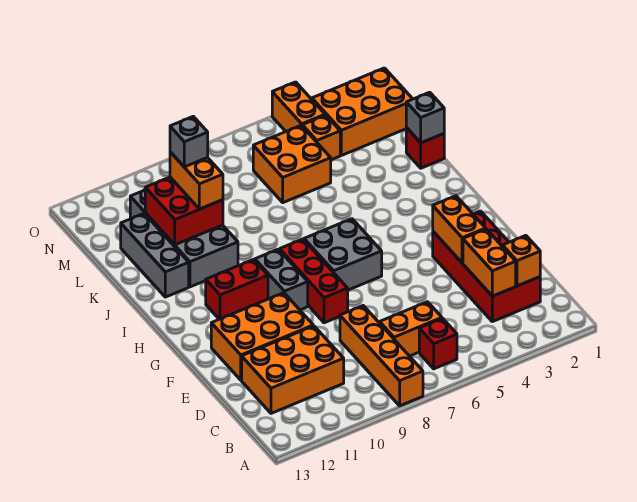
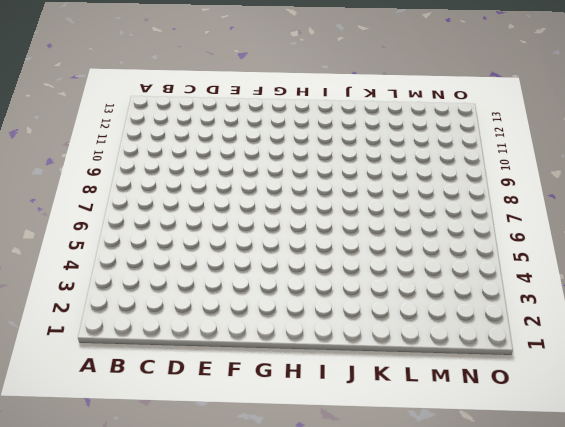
none -> orange brick A8:D8 level 1
none -> red brick B6 level 1
none -> red brick C2:F3 level 1

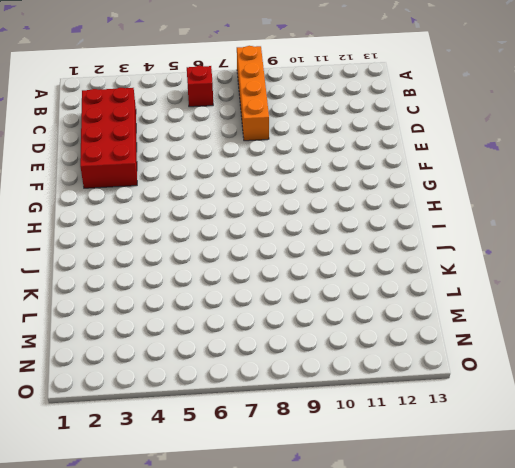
none -> orange brick C6:C7 level 1
none -> orange brick C10:D12 level 1
none -> orange brick E10:F12 level 1

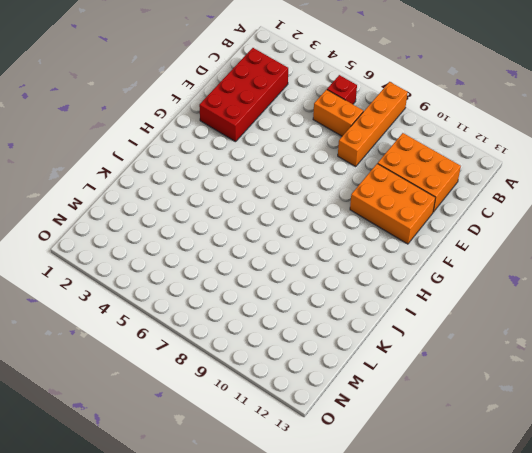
none -> red brick F8:H8 level 1
none -> grey brick G6:H7 level 1
none -> grey brick G9:H9 level 1

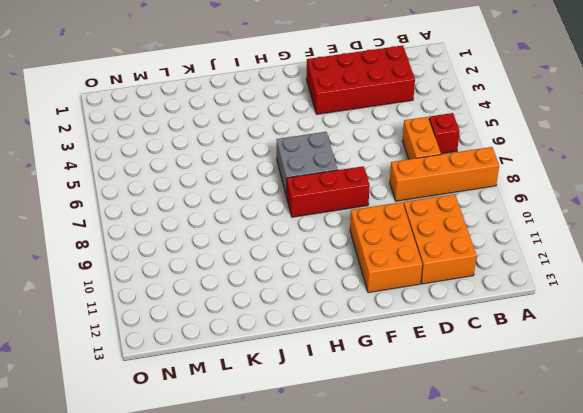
none -> grey brick G9:H9 level 1
none -> red brick H10:H11 level 1
none -> grey brick J10:M11 level 1

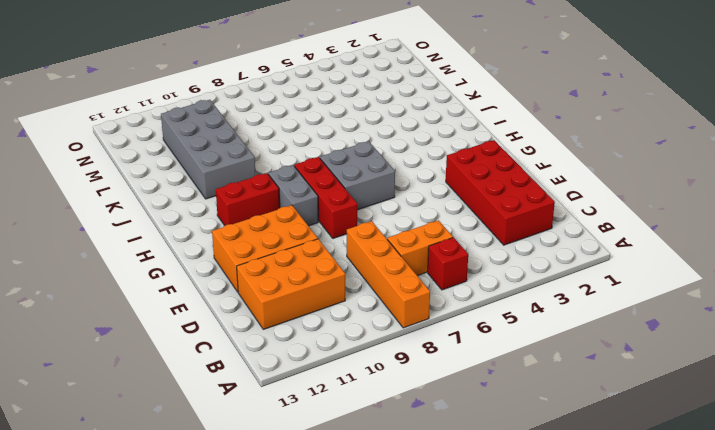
none -> grey brick J12:L12 level 1
none -> red brick K1 level 1
none -> orange brick L5:M6 level 1

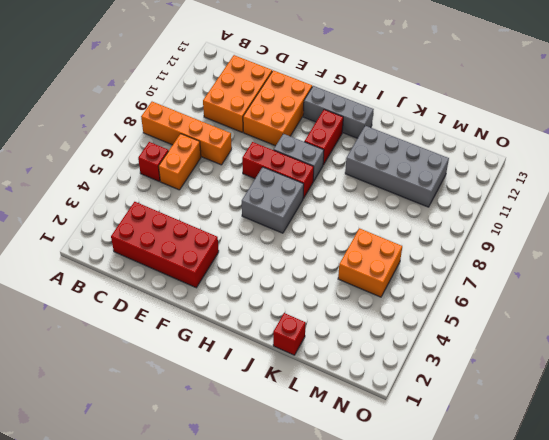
grey brick G12:I12 level 1 -> grey brick J12:L12 level 1
none -> orange brick M1:N3 level 1
none -> orange brick M4 level 1
none -> orange brick N4:O4 level 1

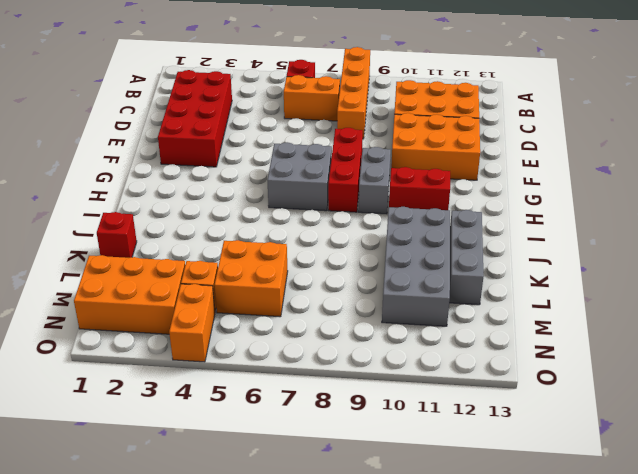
none -> orange brick C2 level 2
none -> orange brick C3:D3 level 2
none -> orange brick E3:F3 level 2

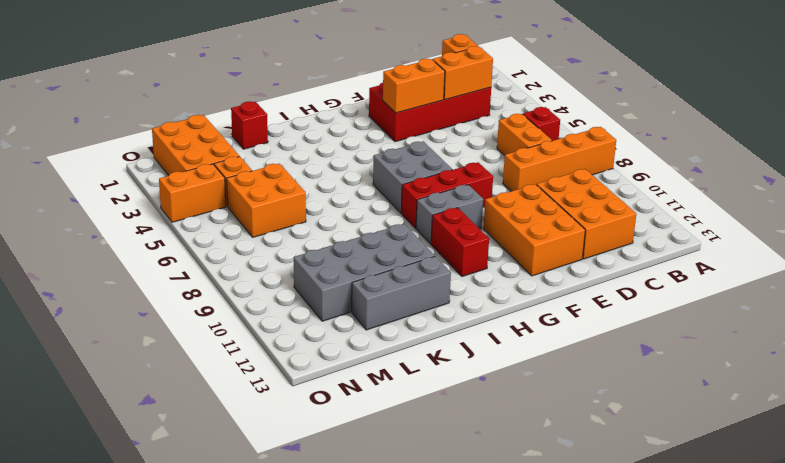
none -> grey brick K1 level 2
none -> red brick K10:L11 level 2
none -> orange brick K10:L10 level 3

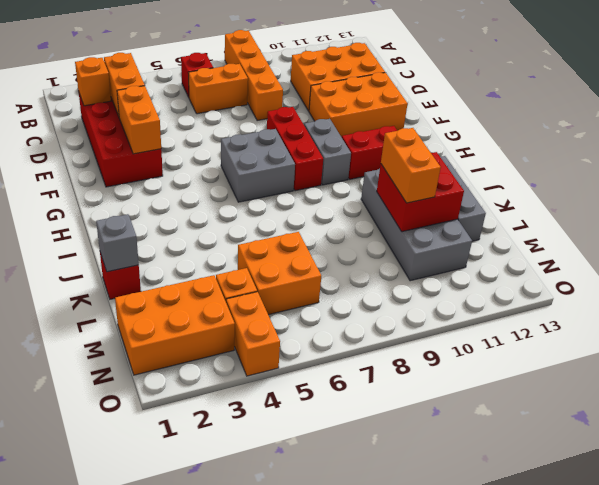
none -> grey brick L10 level 4

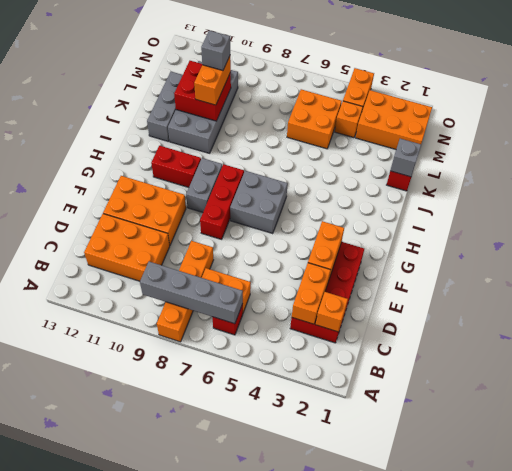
grey brick B6:B9 level 2 -> none

